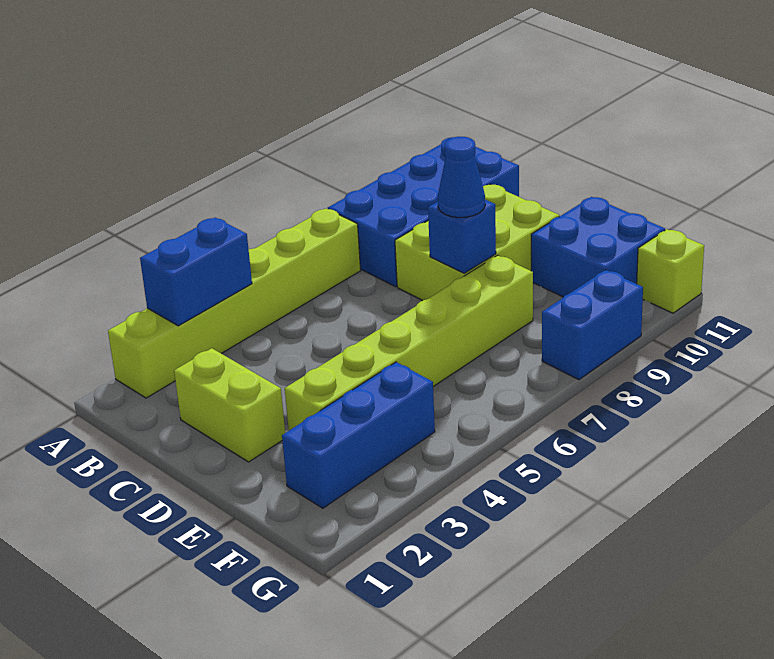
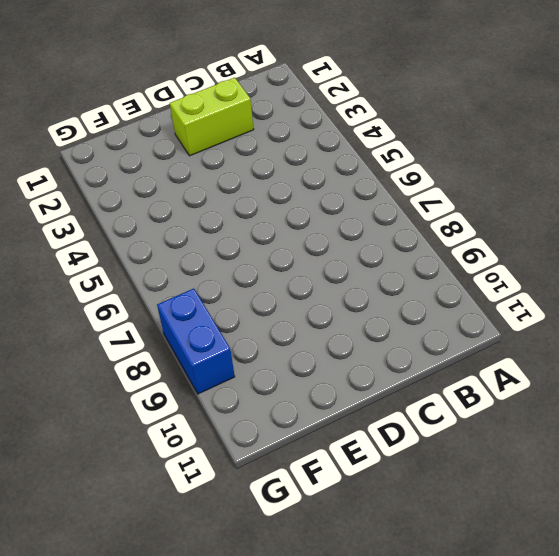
none -> lime brick A2:A7 level 1
none -> blue brick A8:B11 level 1
none -> lime brick C8:D10 level 1

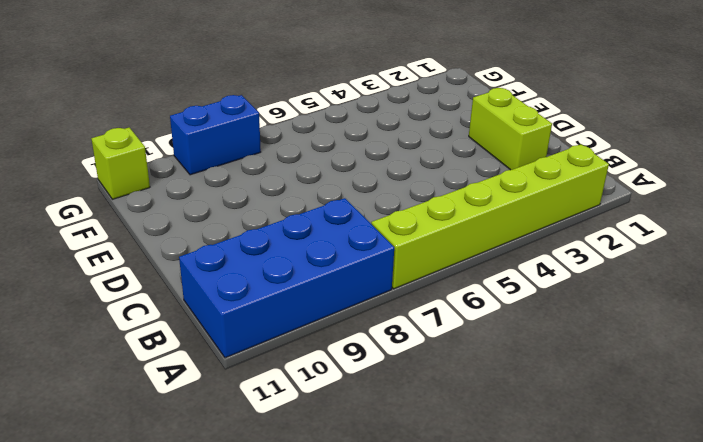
none -> lime brick C8:D10 level 1
none -> lime brick E3:E8 level 1
none -> blue brick E10:F11 level 1

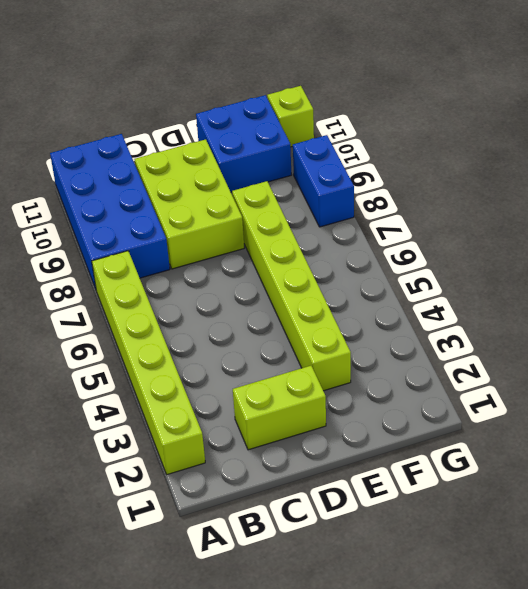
none -> blue brick F2:F4 level 1
none -> blue brick A3:A4 level 2
none -> blue brick D8 level 2

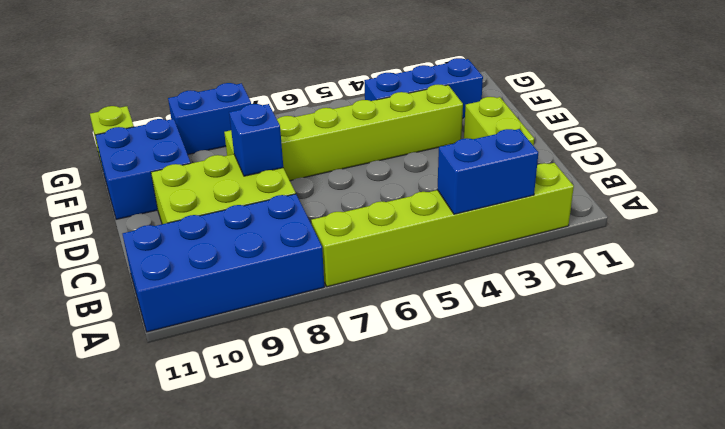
none -> blue cone D8 level 3

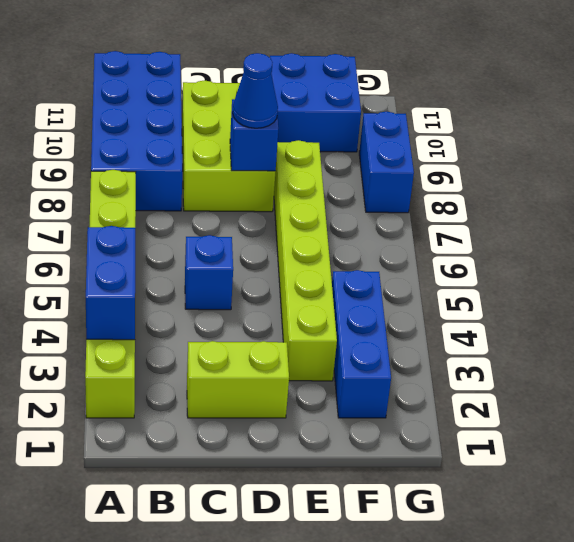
blue brick C5 level 1 -> none
none -> lime brick G11 level 1

